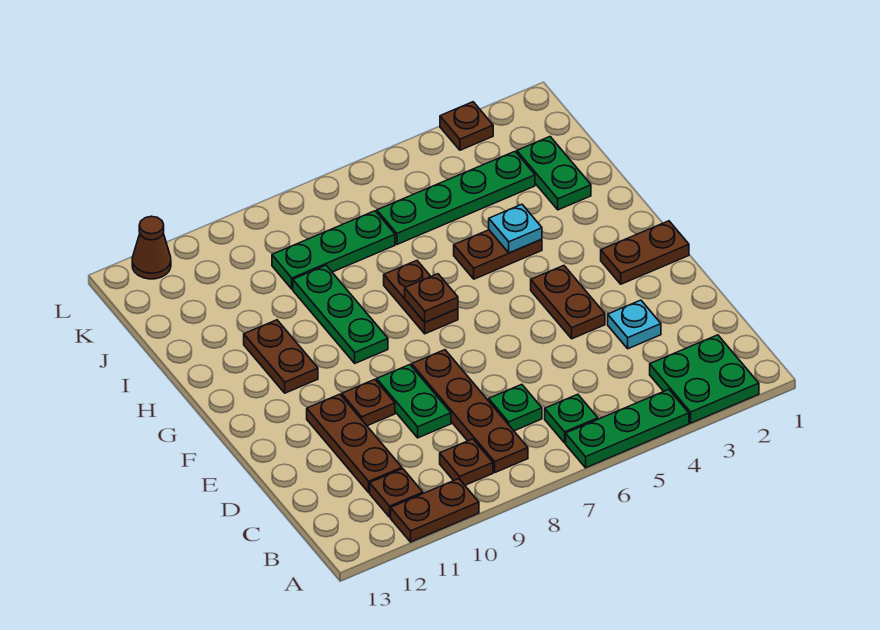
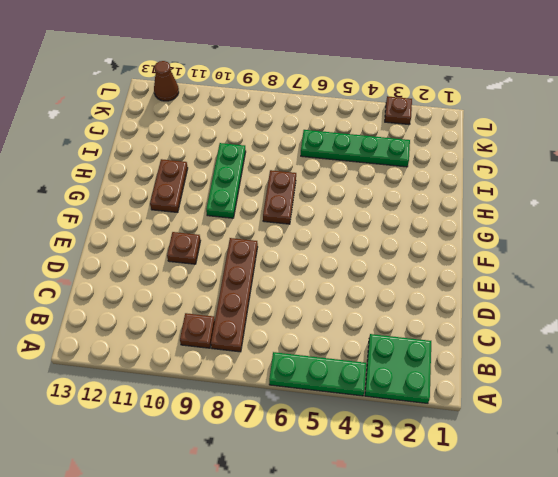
none -> brown plate A10:A11 level 1
none -> green plate B6 level 1
none -> brown plate B11 level 1

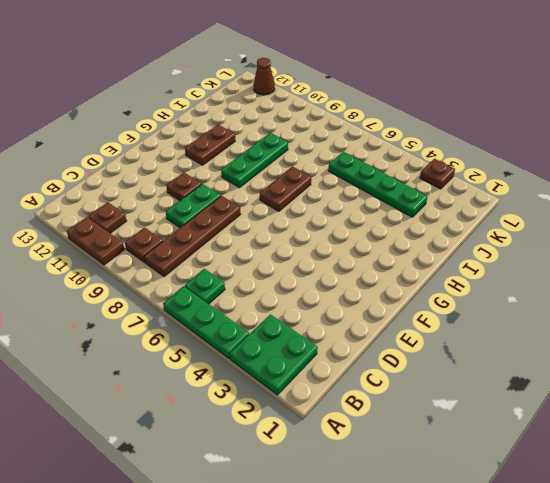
none -> green plate C7 level 1
none -> brown plate C11:E11 level 1
none -> cyan plate D3 level 1

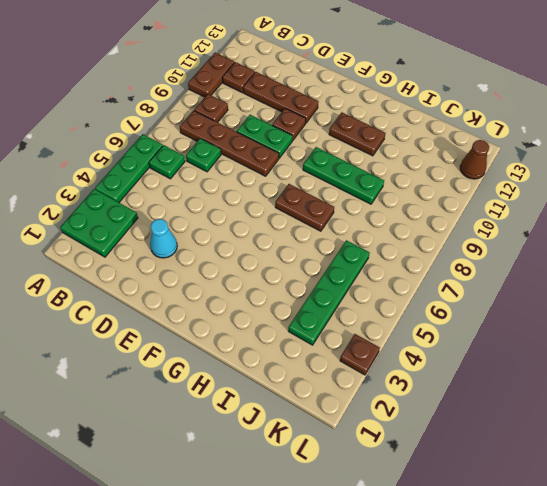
cyan cone D3 level 1 -> cyan plate D3 level 1
none -> brown plate E4:F4 level 1
none -> brown plate F1:F2 level 1
none -> brown plate H4:H5 level 1

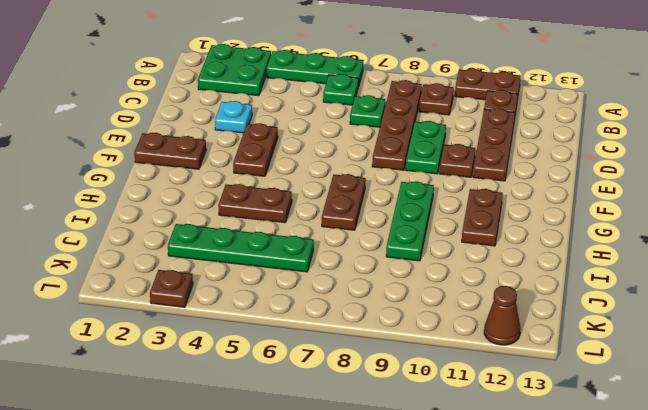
none -> green plate I2:J2 level 1
none -> green plate J7:J9 level 1
none -> brown plate G7 level 2

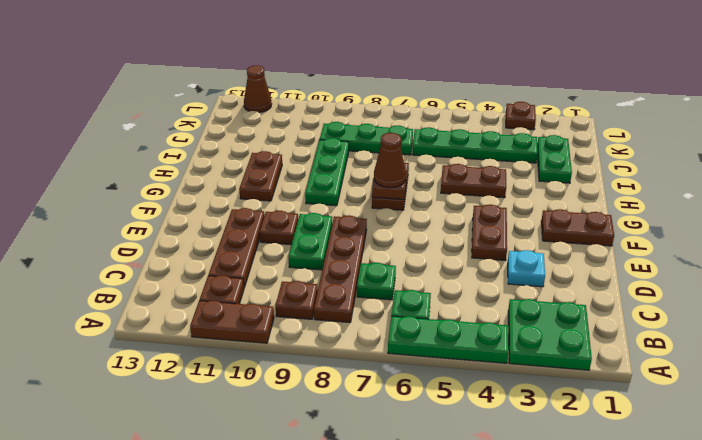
brown cone G7 level 3 -> none
none -> cyan plate H4 level 2

